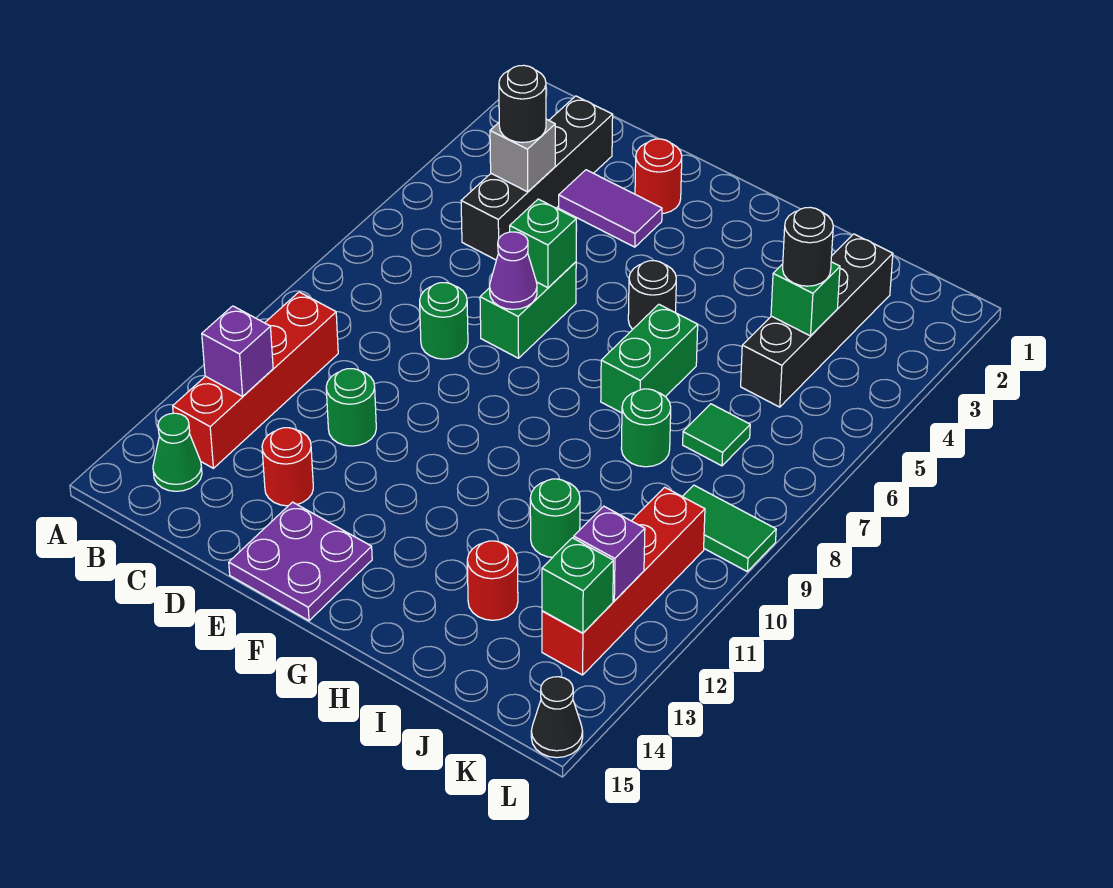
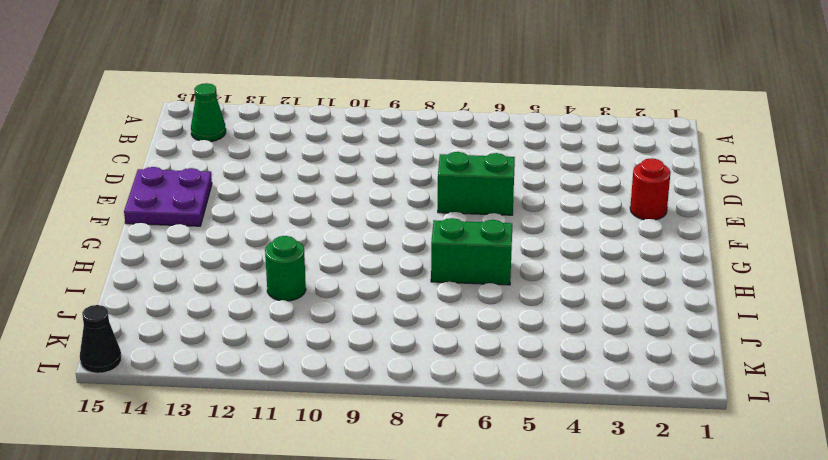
none -> red brick B10:B13 level 1
none -> black brick C2:C5 level 1
none -> purple tile D3:E3 level 1

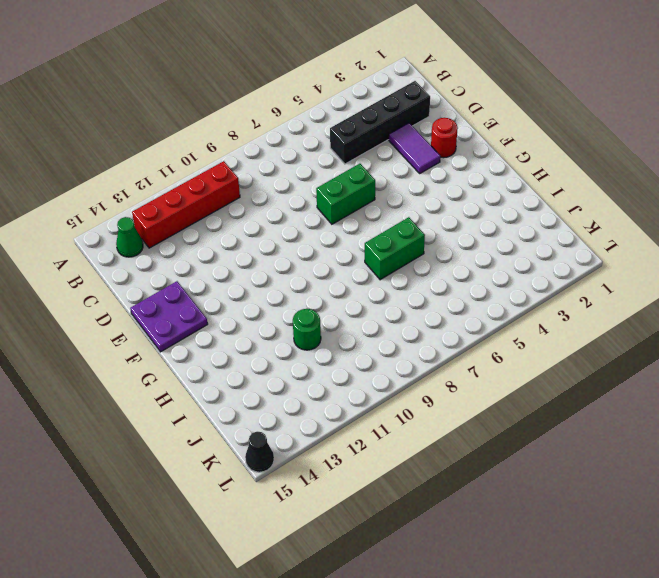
none -> green round brick D8 level 1
none -> green round brick D11 level 1
none -> red round brick D13 level 1

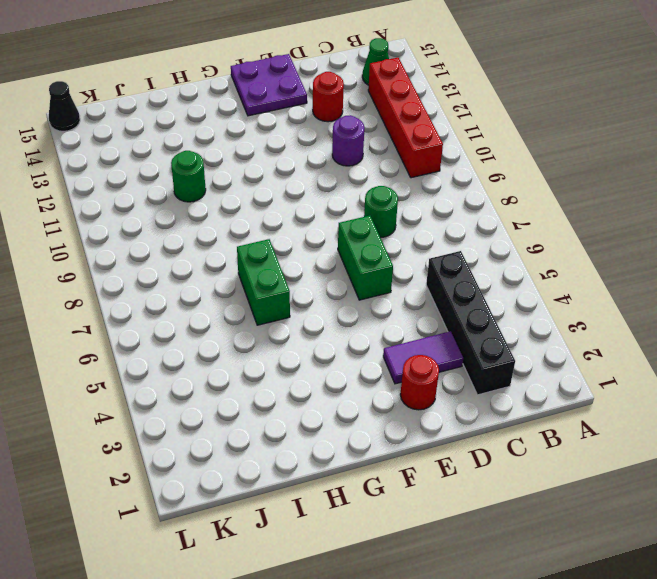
purple round brick D11 level 1 -> green round brick D11 level 1
none -> black round brick G5 level 1
none -> green round brick I8 level 1
none -> red round brick I13 level 1

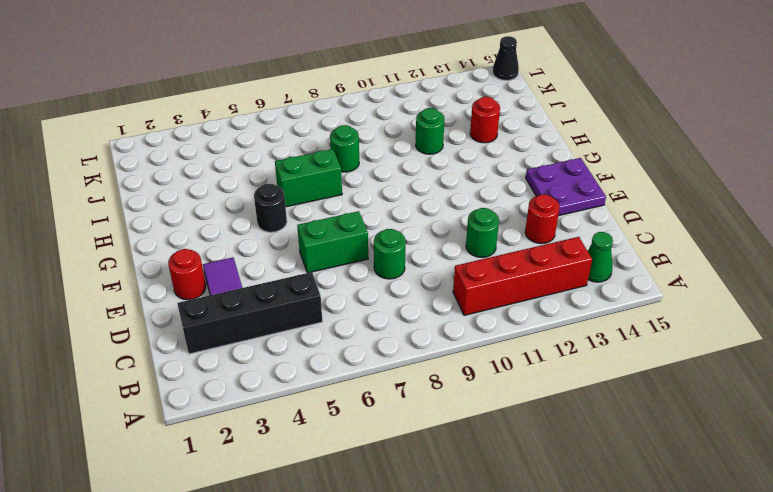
none -> black brick J2:J5 level 1
none -> green tile J7 level 1
none -> green tile K9:L9 level 1

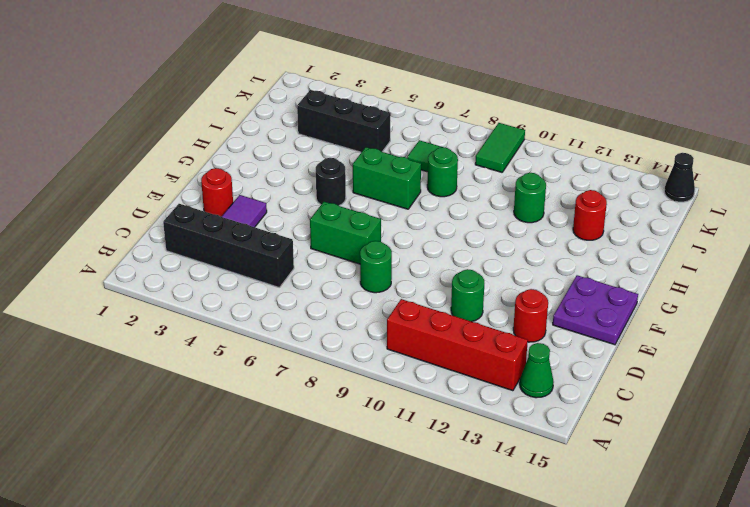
black brick J3:J5 level 1 -> black brick J2:J5 level 1
none -> red brick K10:K13 level 1
none -> purple brick B12 level 2
none -> grey brick C4 level 2

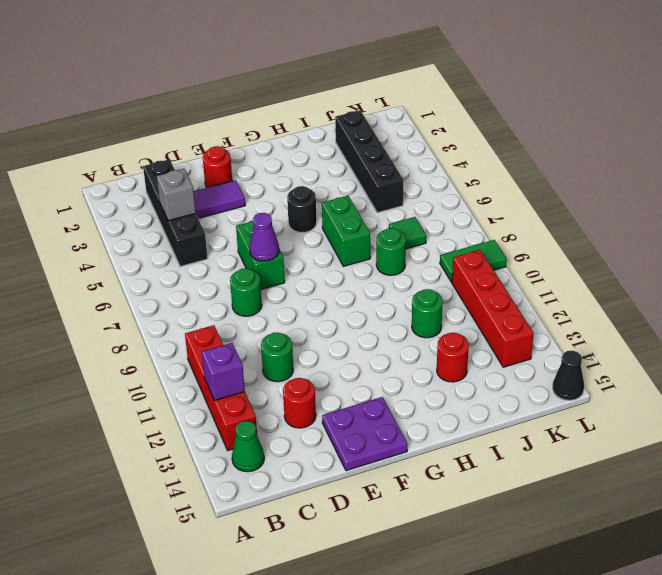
none -> green brick E6 level 2
none -> green brick J4 level 2
none -> purple brick K12 level 2

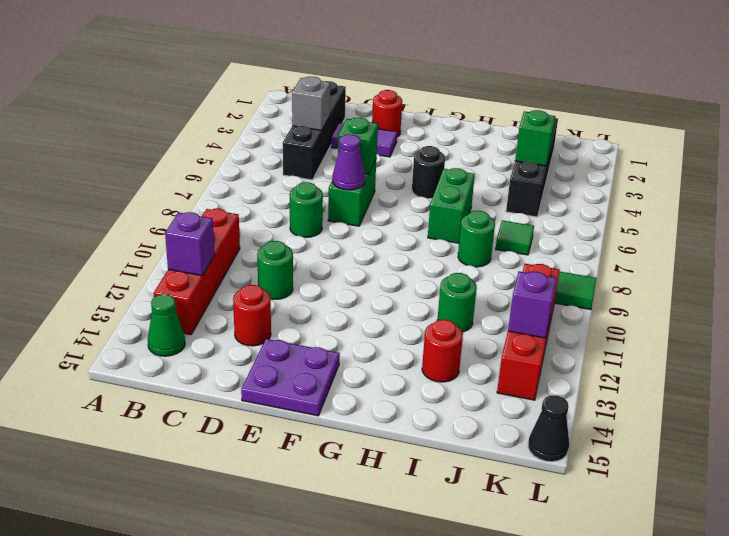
none -> green brick K13 level 2
none -> black round brick C4 level 3
none -> black round brick J4 level 3

